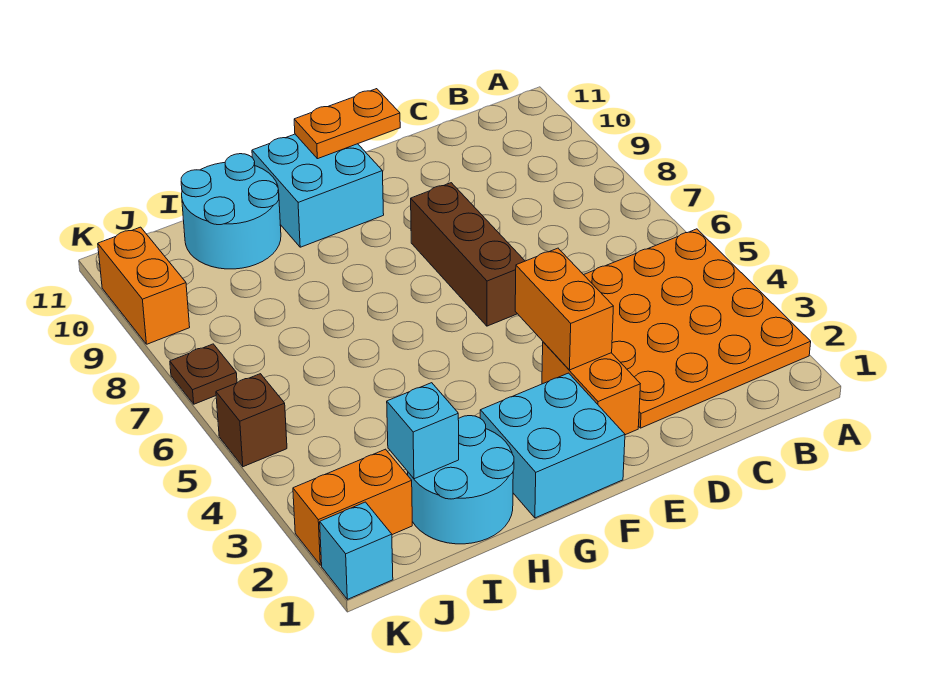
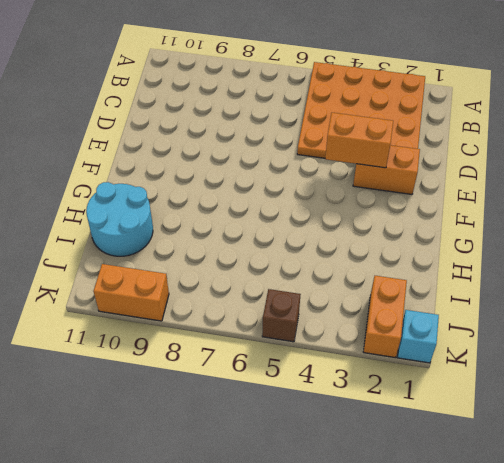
none -> brown brick E6:E8 level 1
none -> cyan brick F1:G2 level 1
none -> cyan brick F10:G11 level 1

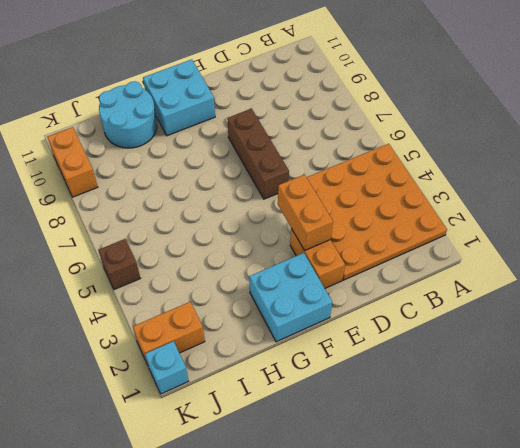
none -> cyan round brick H1:I2 level 1
none -> brown plate K7 level 1
none -> orange plate E11:F11 level 2

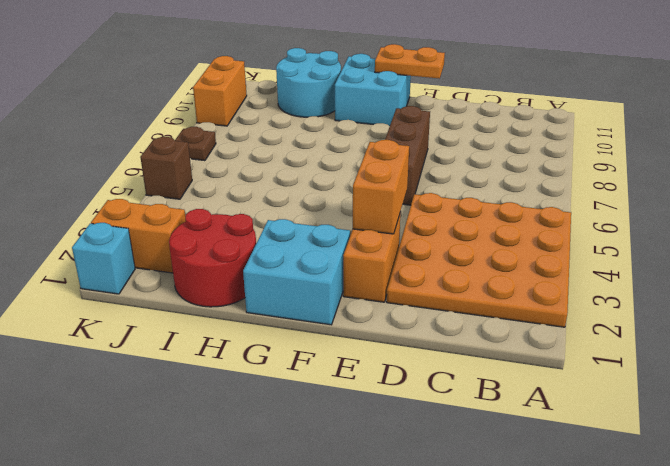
red round brick H1:I2 level 1 -> cyan round brick H1:I2 level 1
none -> cyan brick I2 level 2

